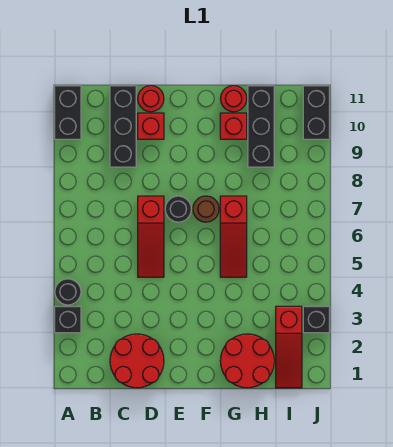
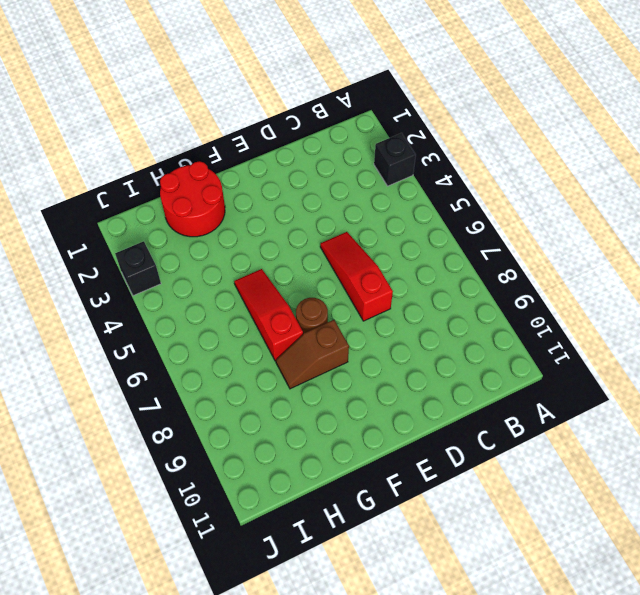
brown slope F8:G8 level 1 top F -> none
none -> black round brick A4 level 1
none -> black brick A10:A11 level 1
none -> red round brick C1:D2 level 1

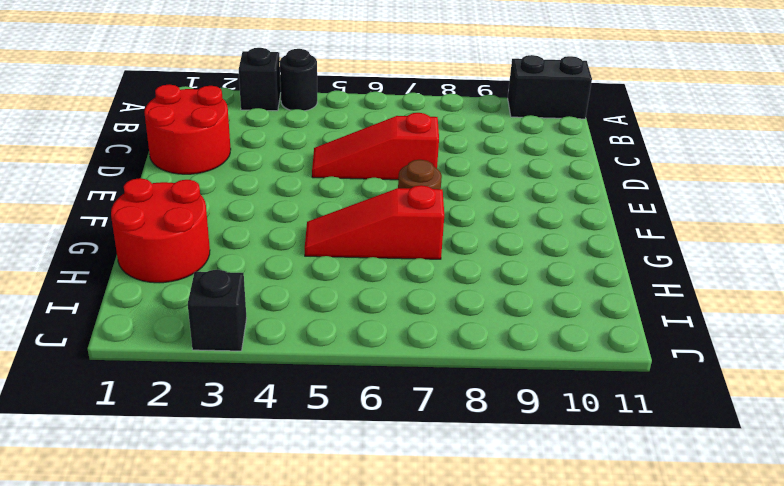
none -> black brick C9:C11 level 1
none -> red brick D10 level 1
none -> red round brick D11 level 1

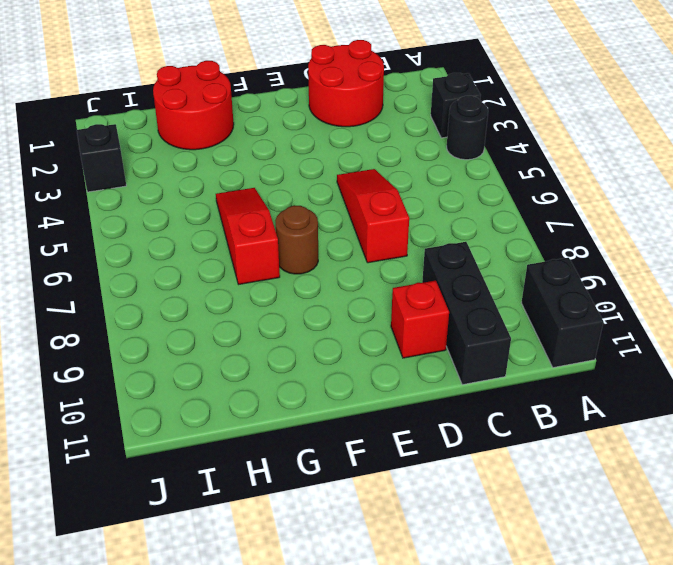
none -> red round brick D11 level 1
none -> black round brick E7 level 1
none -> red brick G10 level 1

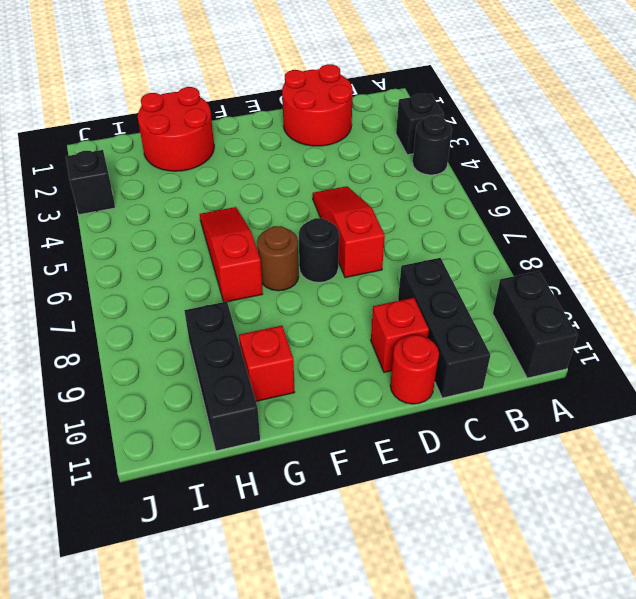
none -> red round brick G11 level 1
none -> red slope I1:I3 level 1 top 3
none -> black brick J10:J11 level 1

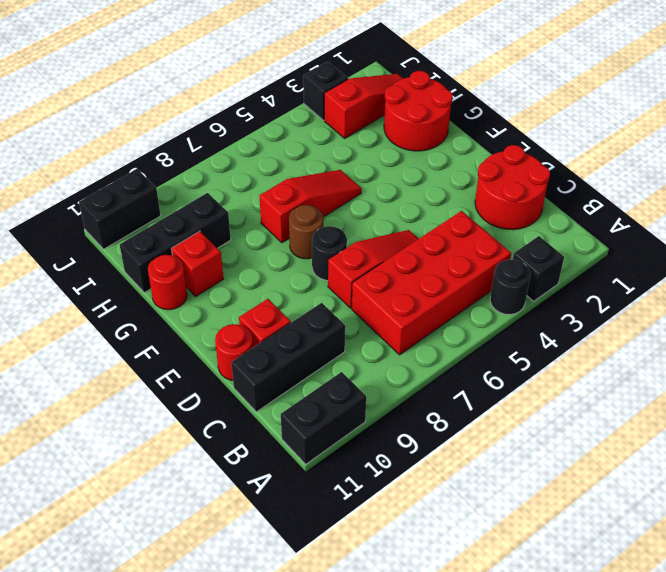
red brick B4:C7 level 1 -> none

